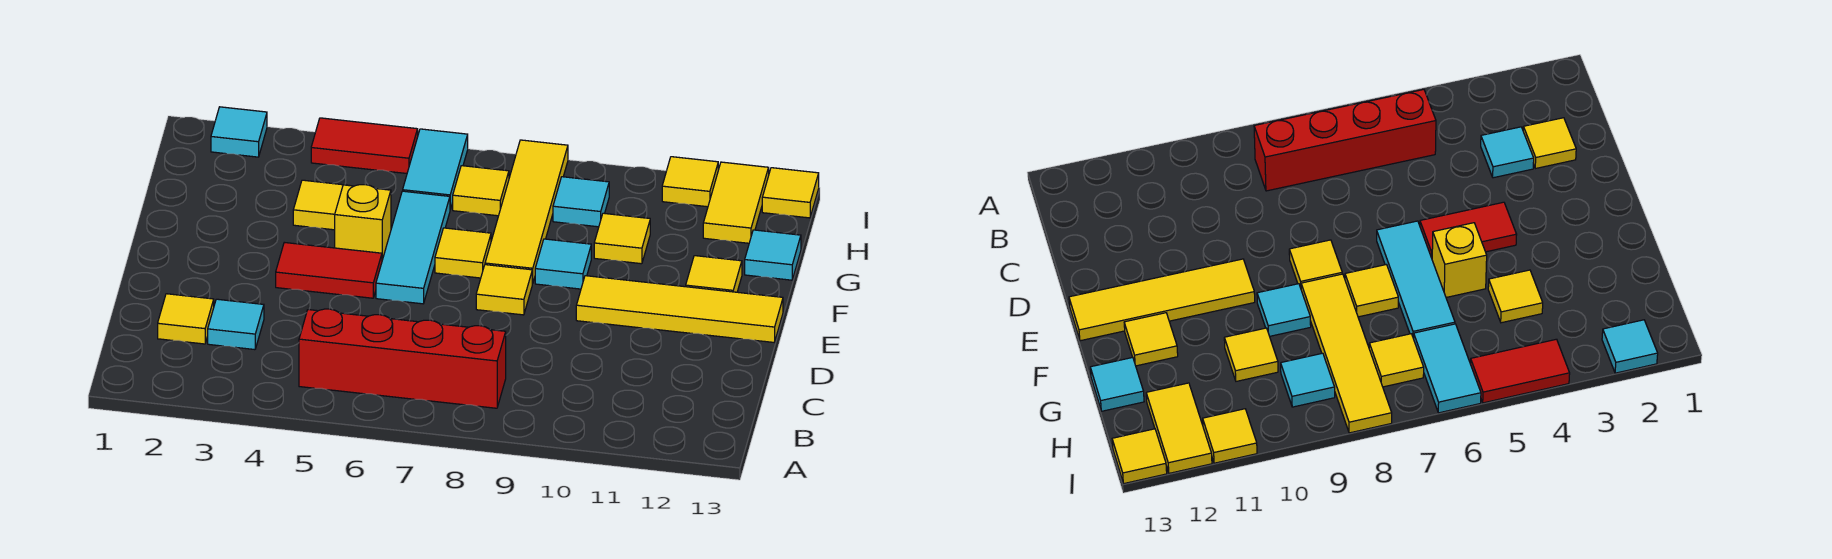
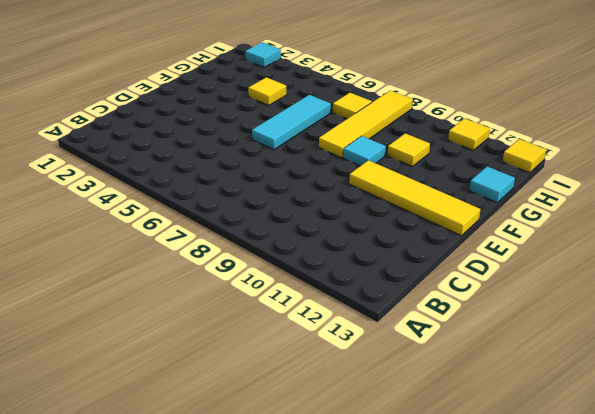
none -> red brick B5:B8 level 1
none -> yellow tile C2 level 1
none -> cyan tile C3 level 1

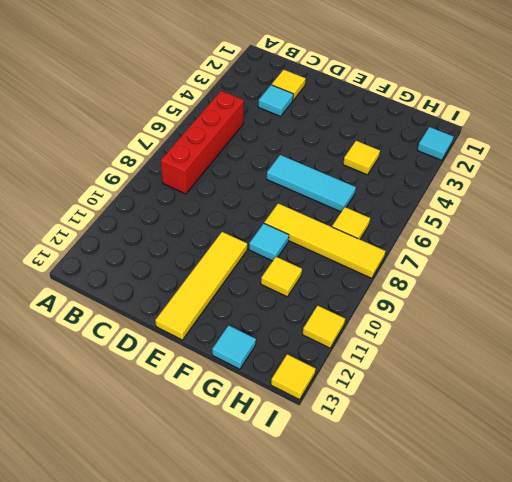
none -> red tile E4:E5 level 1
none -> yellow tile E8 level 1
none -> yellow brick F5 level 1

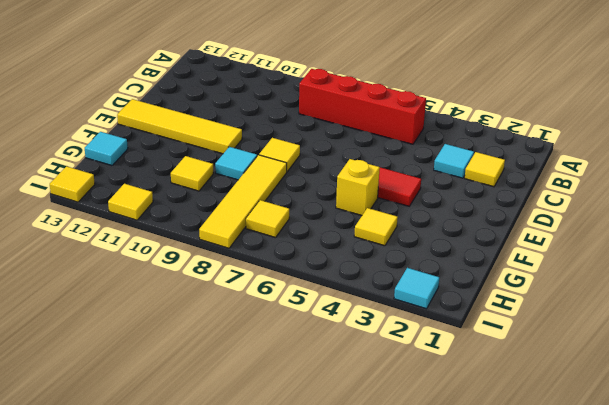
none -> cyan tile E6:G6 level 1
none -> yellow tile F7 level 1
none -> yellow tile F12 level 1

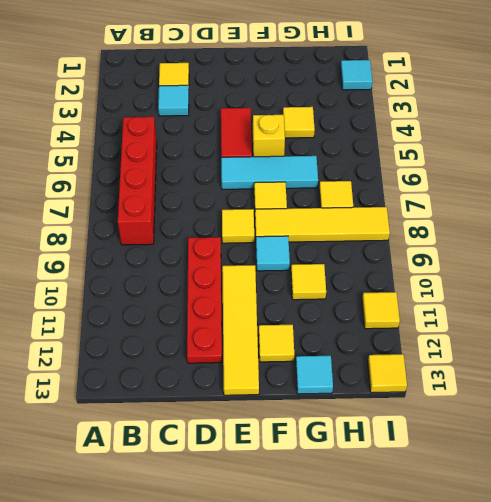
red plate D9:D12 level 1 -> none
none -> cyan tile H6:I6 level 1
none -> cyan tile H9 level 1
none -> yellow tile H12:I12 level 1

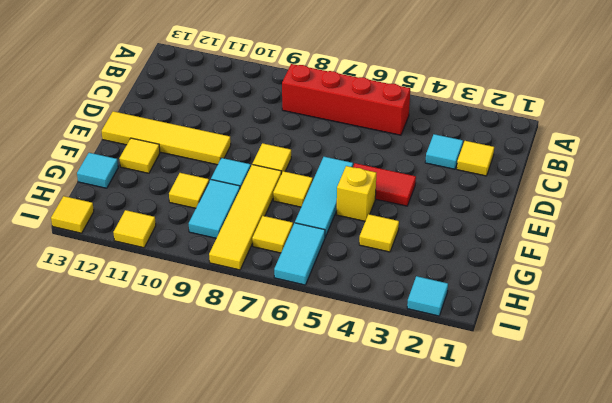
cyan tile G9:H9 level 1 -> cyan tile H9 level 1
none -> yellow tile H12:I12 level 1
none -> red tile I4:I5 level 1

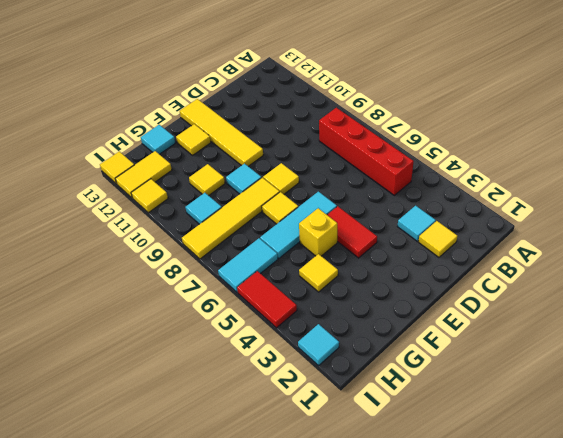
none -> yellow tile H7 level 1

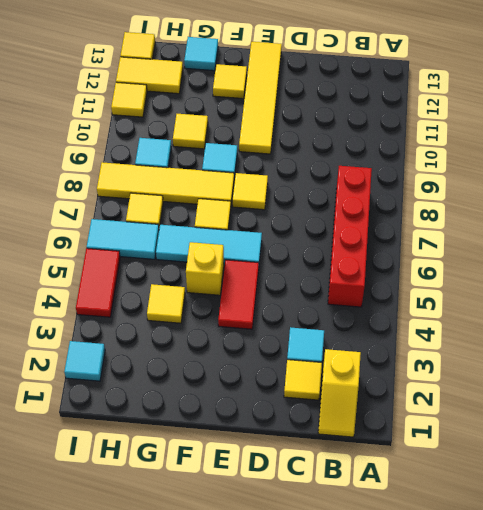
yellow slope B1:B2 level 1 top 2 -> none

